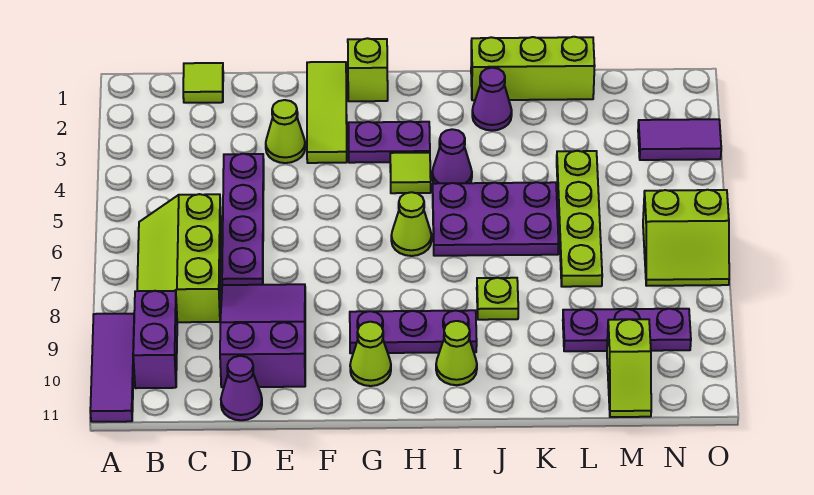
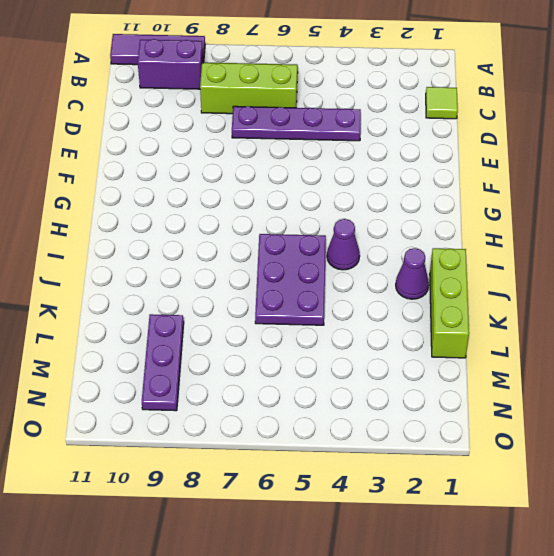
none -> purple slope D8:E10 level 1 top 10
none -> purple cone D11 level 1
none -> lime cone E3 level 1

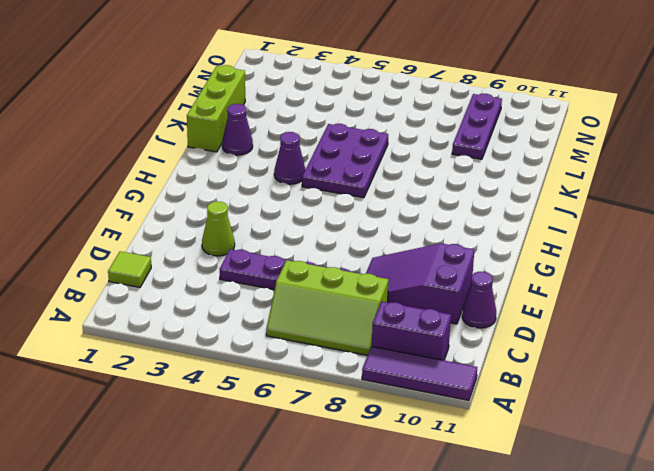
none -> lime tile F1:F3 level 1
none -> lime brick G1 level 1
none -> purple plate G3:H3 level 1

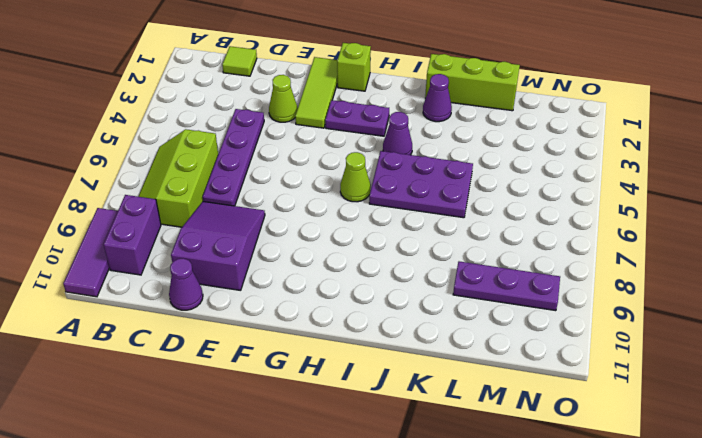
none -> purple plate G9:I9 level 1
none -> lime cone G10 level 1
none -> lime tile H4 level 1

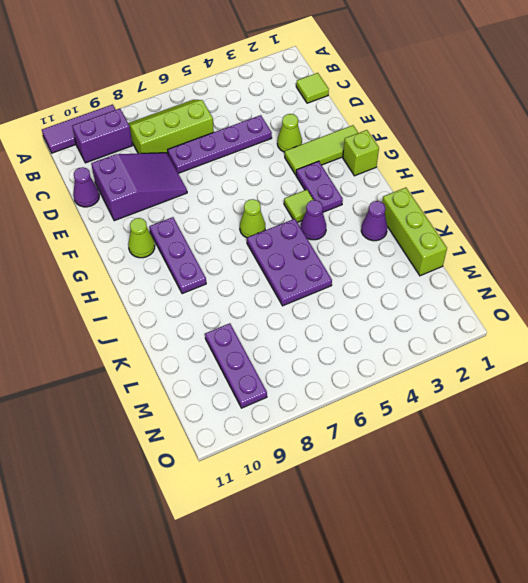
none -> lime cone I10 level 1
none -> lime plate J8 level 1
none -> lime plate L4:L7 level 1

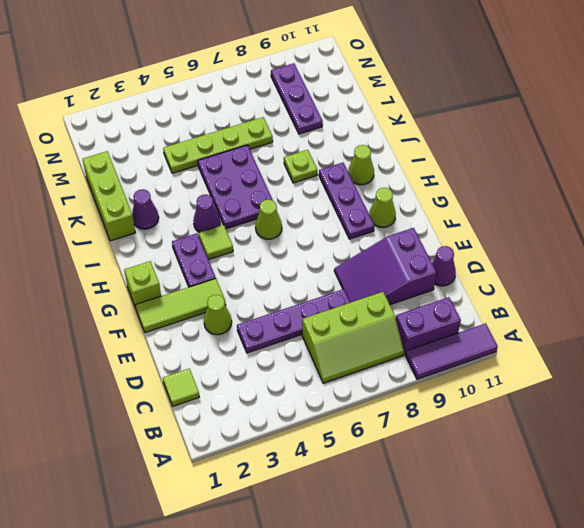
none -> lime slope M10:M11 level 1 top 10
none -> purple tile N3:O3 level 1
none -> lime slope N6:O7 level 1 top 6

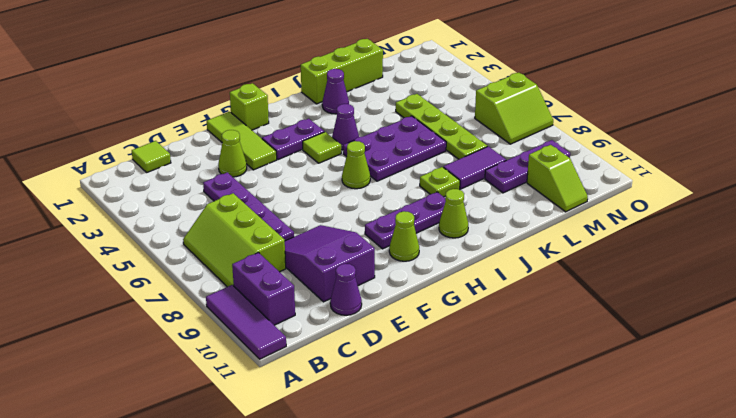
purple tile K8:L8 level 1 -> purple tile N3:O3 level 1

